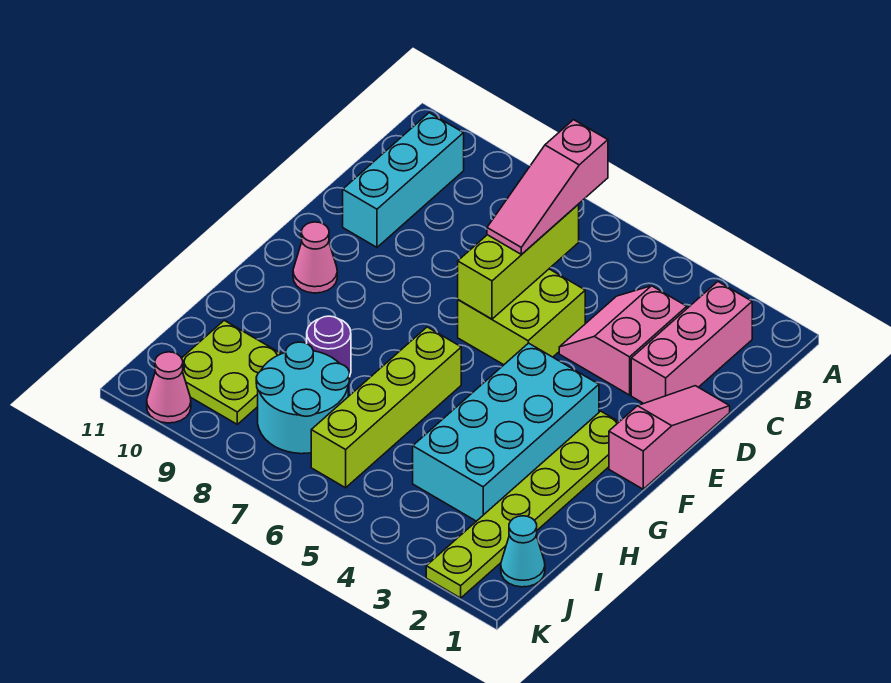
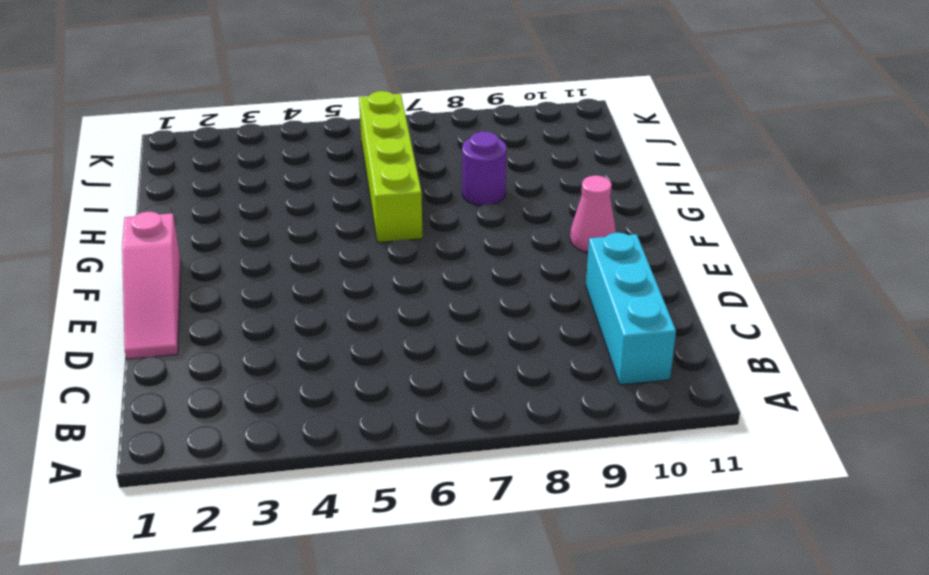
none -> pink brick B2:D2 level 1
none -> pink slope C3:D4 level 1 top 3
none -> lime brick D5:E6 level 1

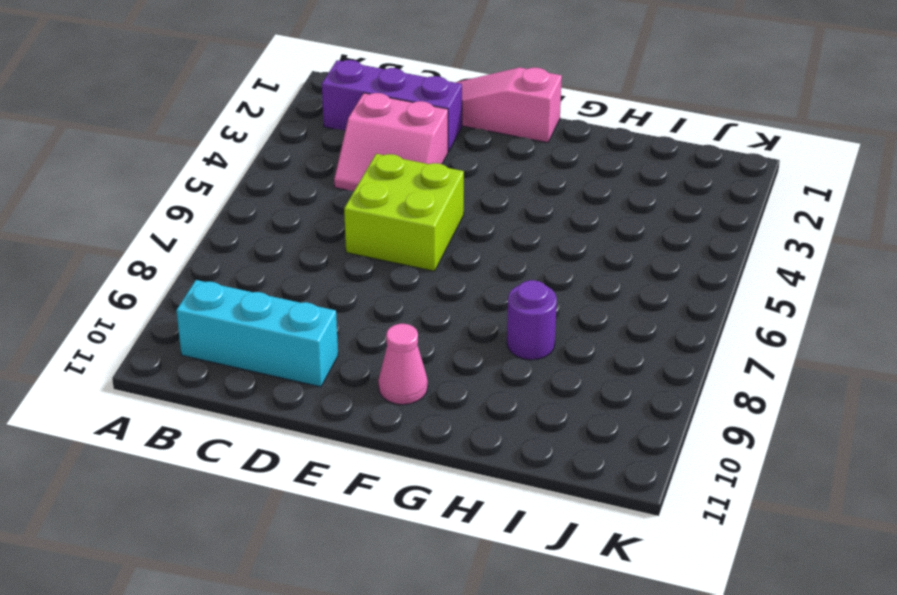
purple brick B2:D2 level 1 -> pink brick B2:D2 level 1
none -> lime plate F2:K2 level 1
none -> cyan brick F3:I4 level 1
none -> lime brick G6:J6 level 1

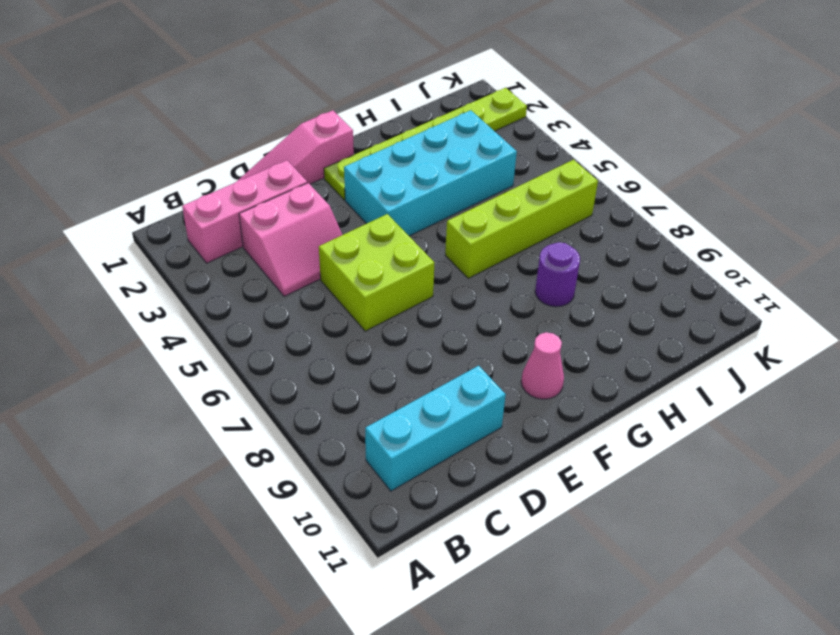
none -> cyan round brick I7:J8 level 1
none -> lime plate I9:J10 level 1
none -> cyan cone J1 level 1

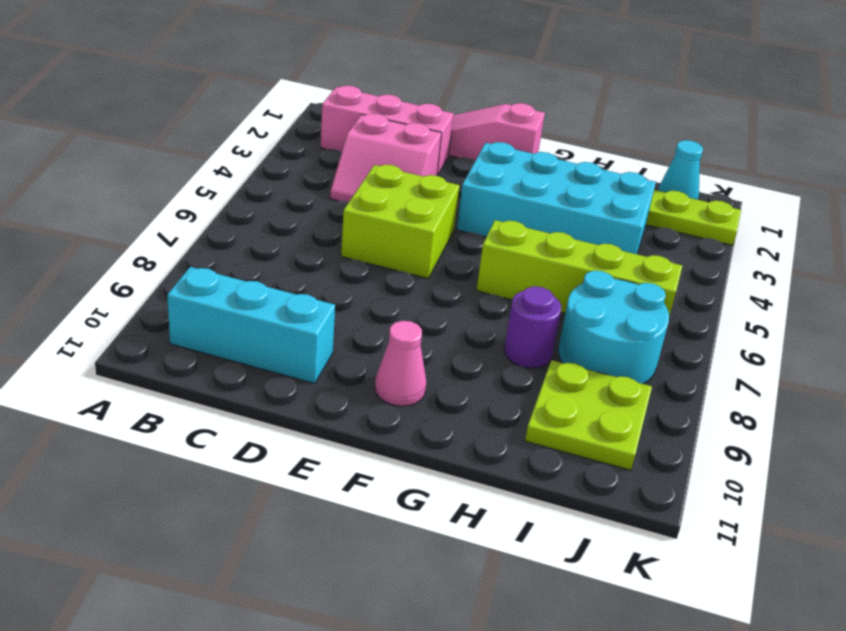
none -> pink cone K10 level 1
none -> lime brick C6:E6 level 2
none -> pink slope B6:D6 level 3 top B

